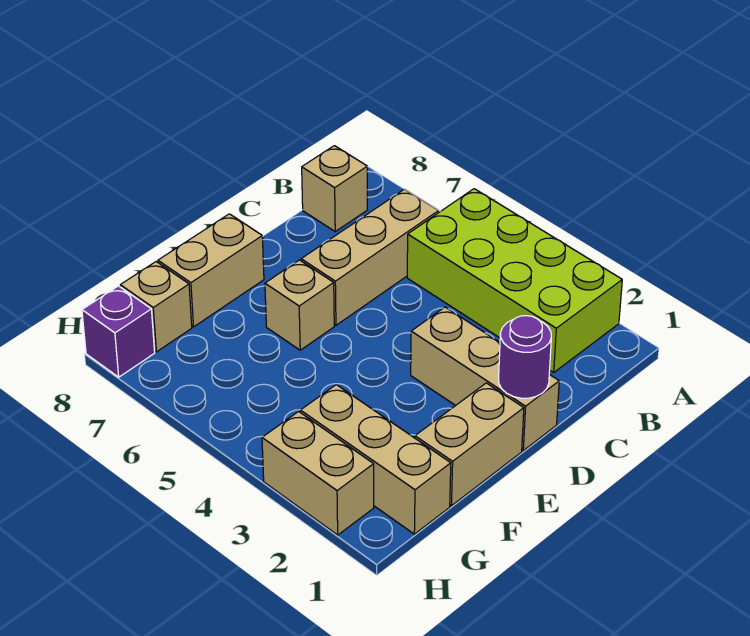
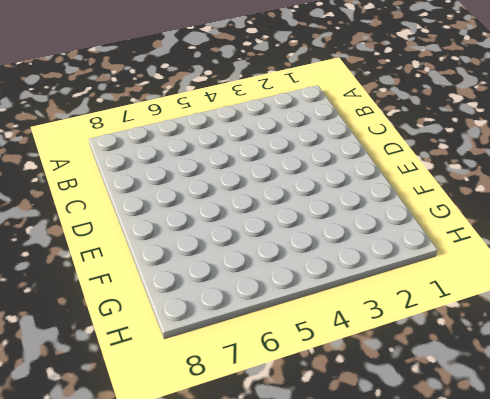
none -> lime brick A2:B5 level 1
none -> tan brick B6:D6 level 1
none -> tan brick B8 level 1

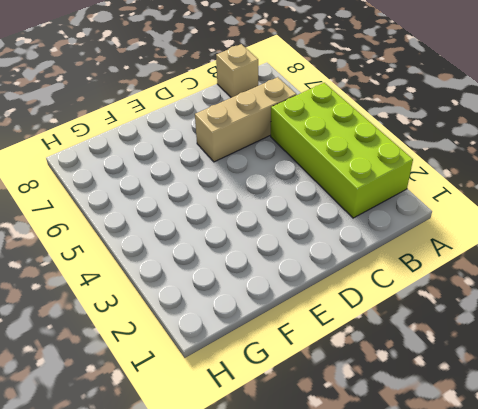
none -> tan brick D1:D3 level 1
none -> tan brick E1:F1 level 1
none -> tan brick E6 level 1

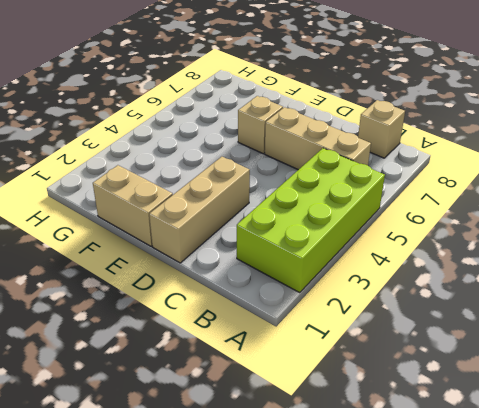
none -> tan brick E8:F8 level 1
none -> tan brick G1:G3 level 1
none -> tan brick G8 level 1

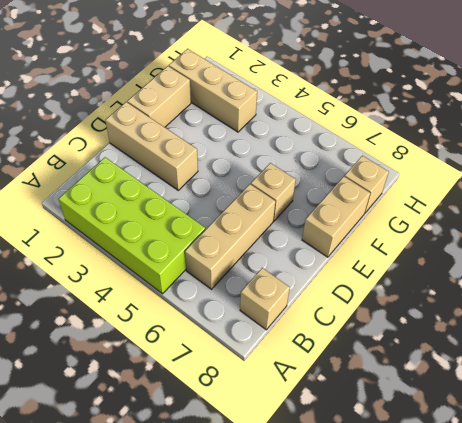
none -> tan brick H2:H3 level 1
none -> purple brick H8 level 1
none -> purple round brick D1 level 2

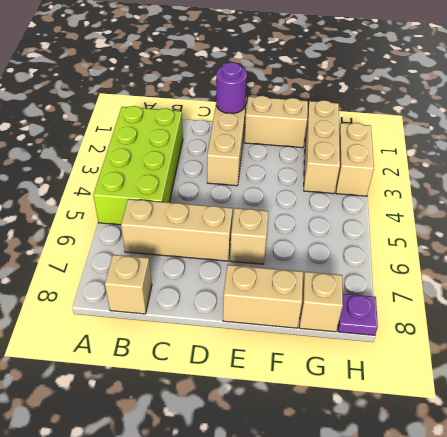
purple plate H8 level 1 -> purple brick H8 level 1

